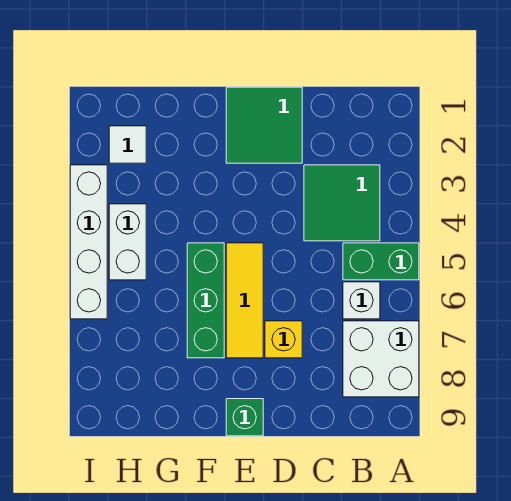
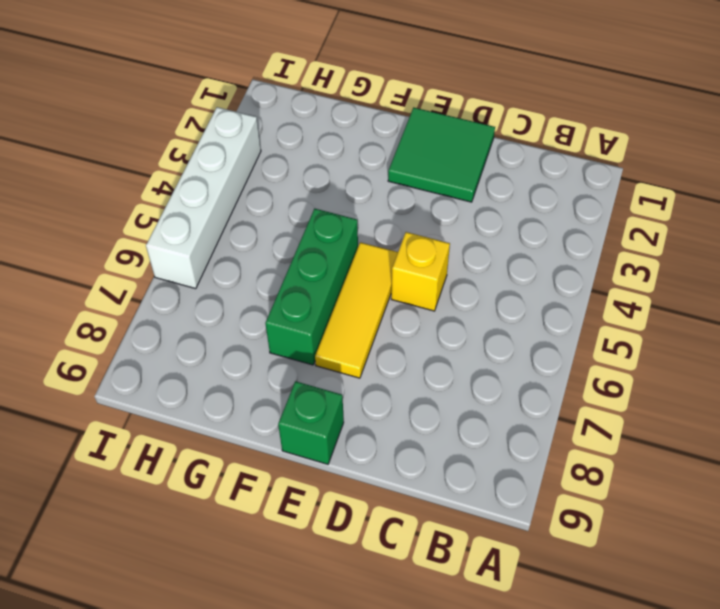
yellow brick D5 level 1 -> yellow brick D7 level 1
none -> green brick A5:B5 level 1
none -> white brick A7:B8 level 1
none -> green tile B3:C4 level 1

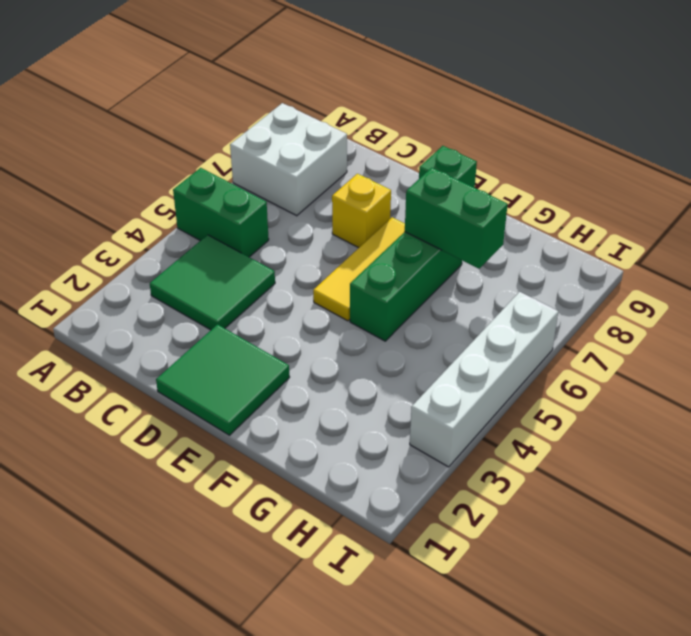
green brick F7:G7 level 2 -> none
none -> white brick B6 level 1
none -> white tile H2 level 1
none -> white brick H4:H5 level 1

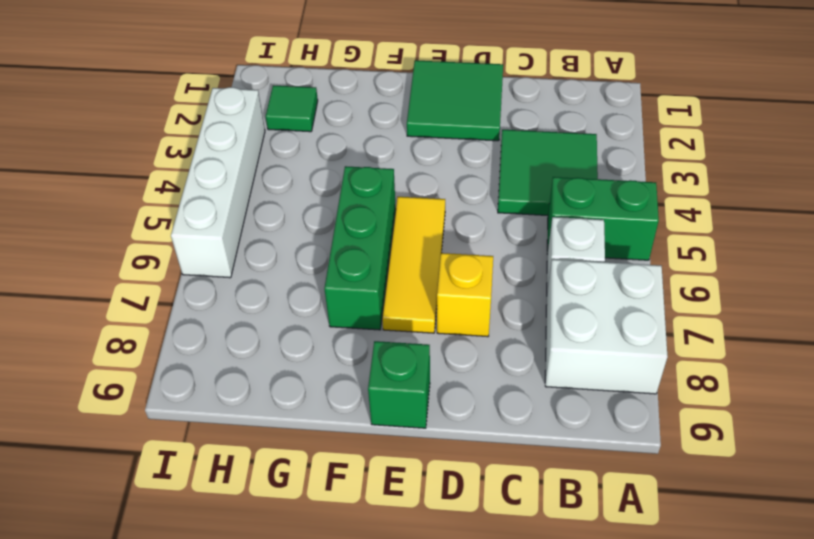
green tile H2 level 1 -> white tile H2 level 1
none -> white brick H4:H5 level 1

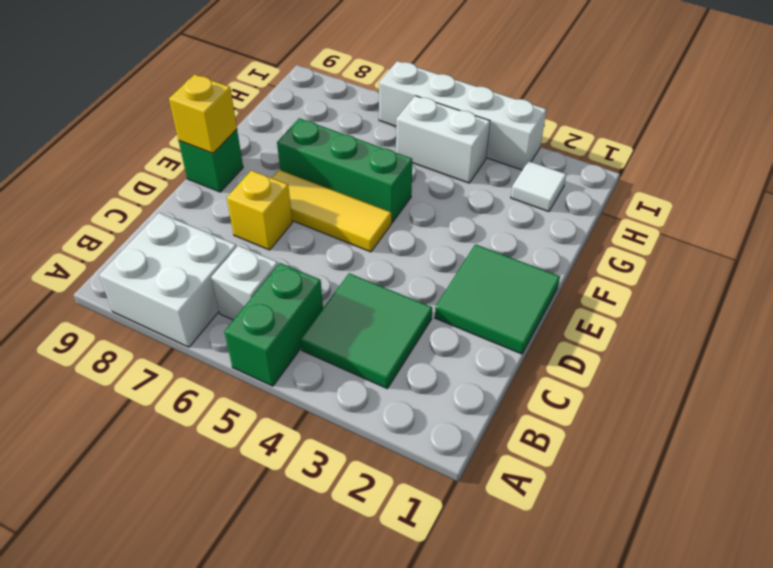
yellow brick E9 level 2 -> none

